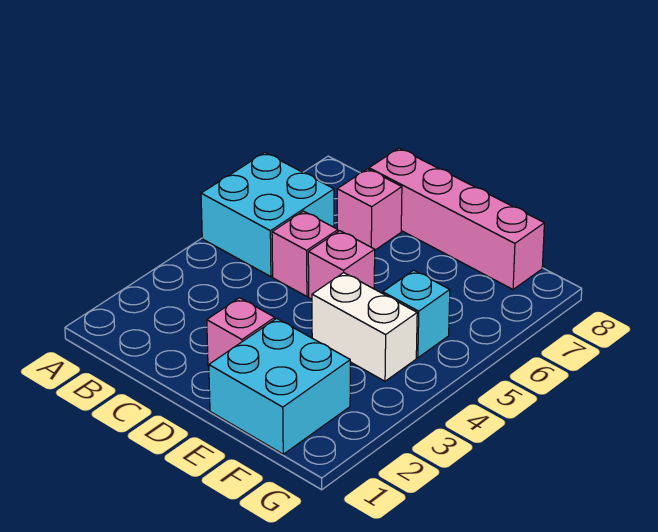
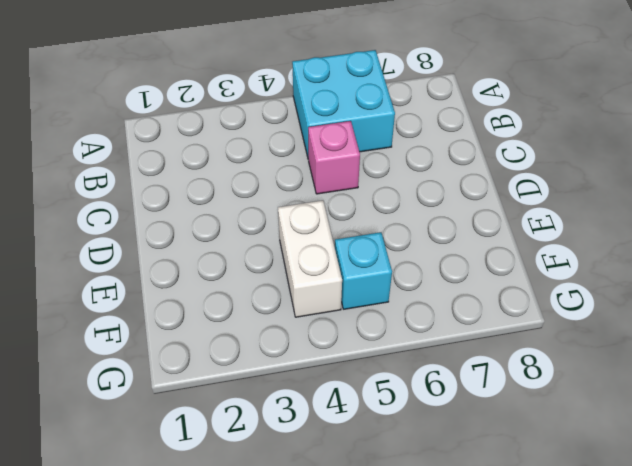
none -> pink brick C7 level 1
none -> pink brick C8:F8 level 1

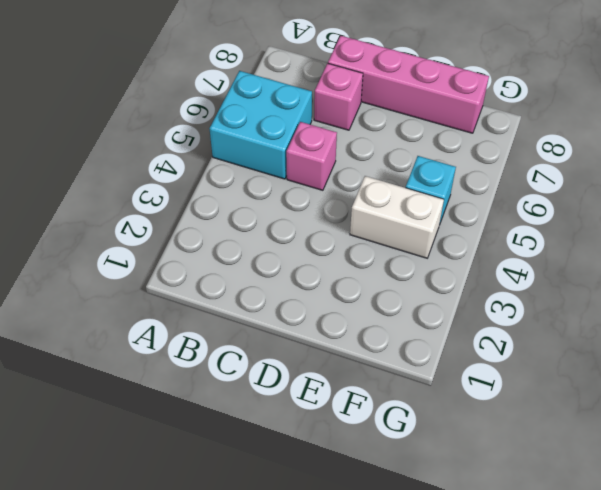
none -> pink brick D2 level 1
none -> pink brick D5 level 1

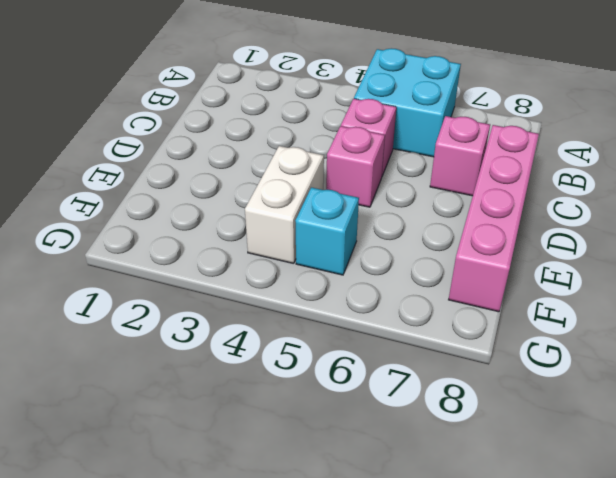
none -> pink brick D2 level 1
none -> cyan brick E1:F2 level 1

